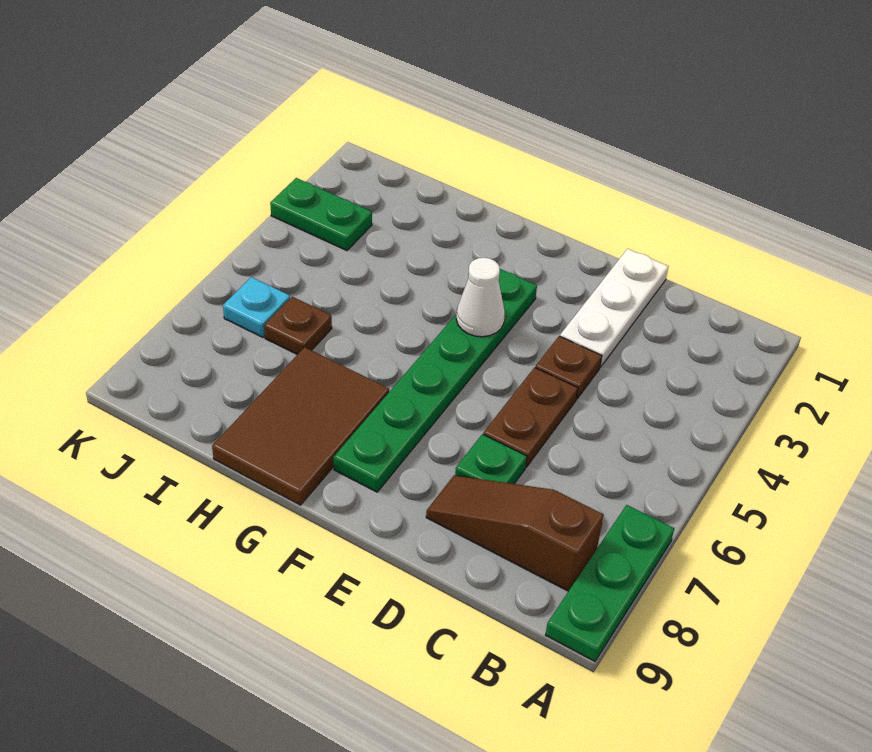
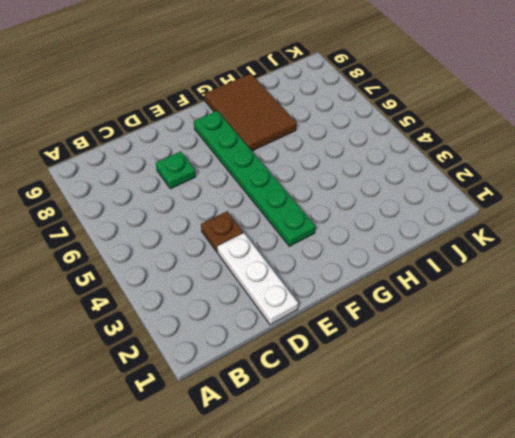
none -> green plate A7:A9 level 1
none -> brown slope B8:D8 level 1 top B
none -> brown plate D5:D6 level 1

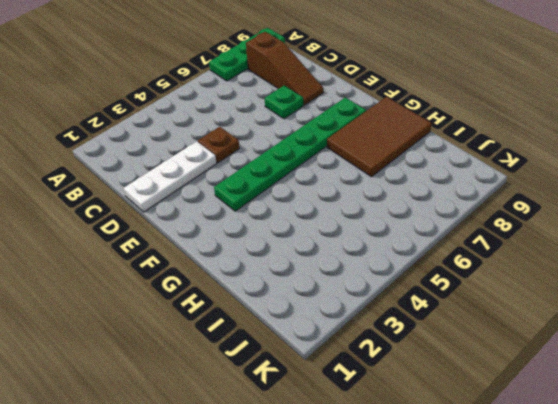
none -> brown plate D5:D6 level 1
none -> brown plate I6 level 1
none -> green plate J3:K3 level 1

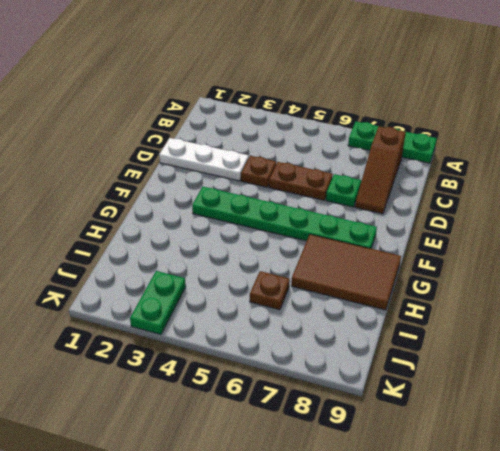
none -> cyan plate J6 level 1
none -> white cone F4 level 2

